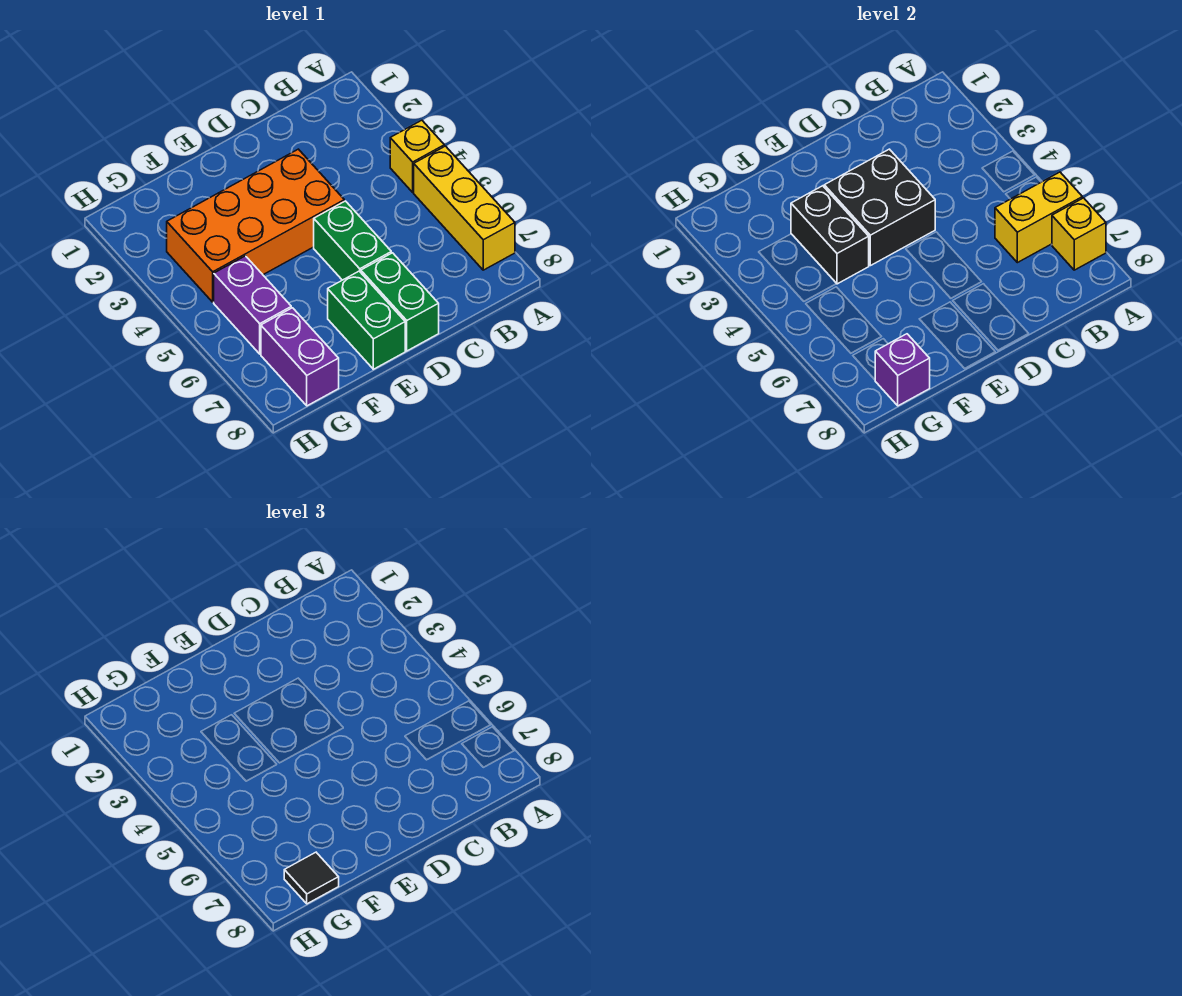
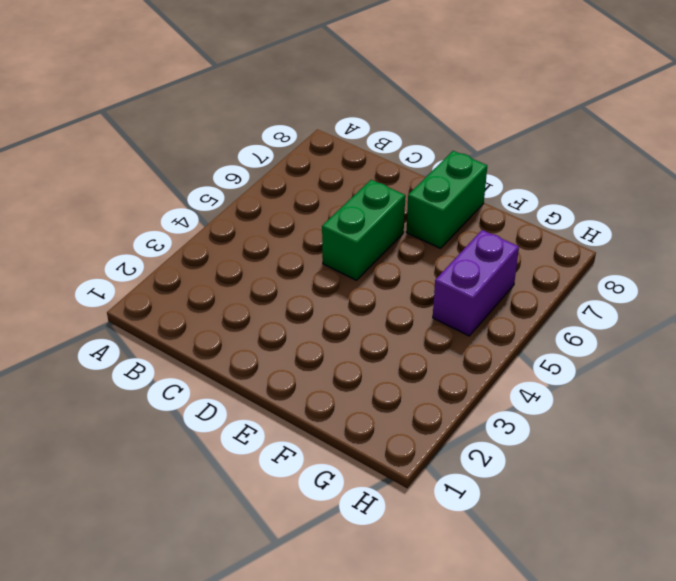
none -> yellow brick A4 level 1
none -> yellow brick A5:A7 level 1
none -> orange brick D3:G4 level 1

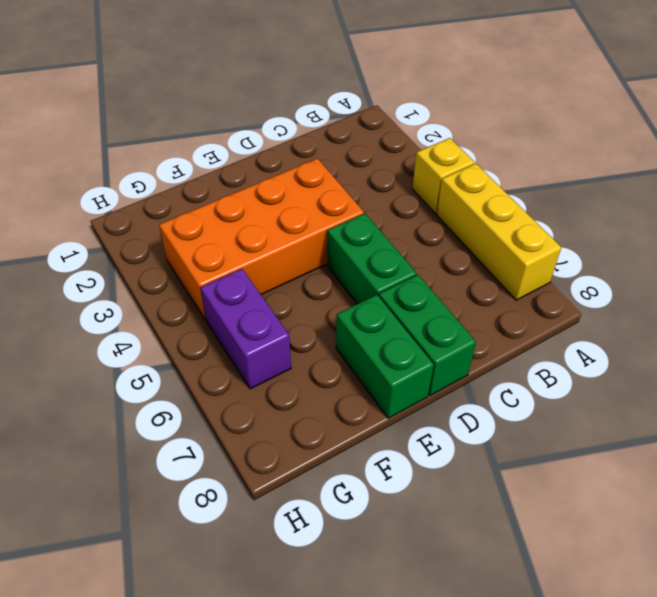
none -> purple brick G7:G8 level 1
none -> yellow brick A6:B6 level 2
none -> yellow brick A7 level 2

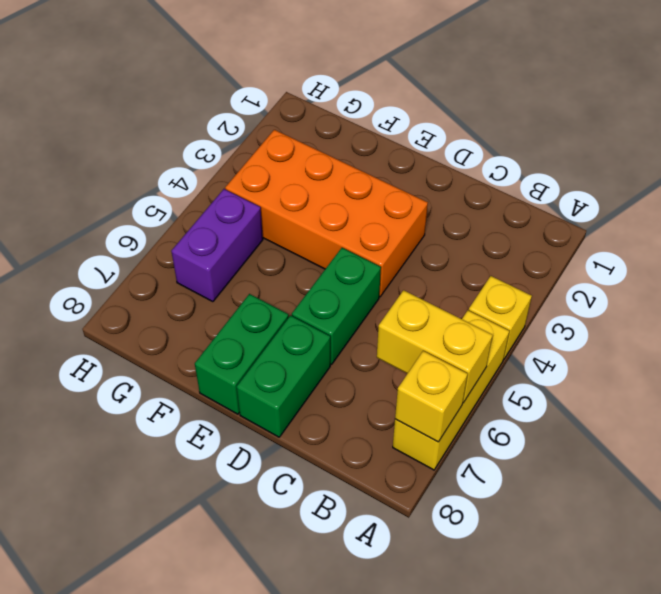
none -> purple brick G7:G8 level 1
none -> black brick D3:E4 level 2
none -> black brick F3:F4 level 2

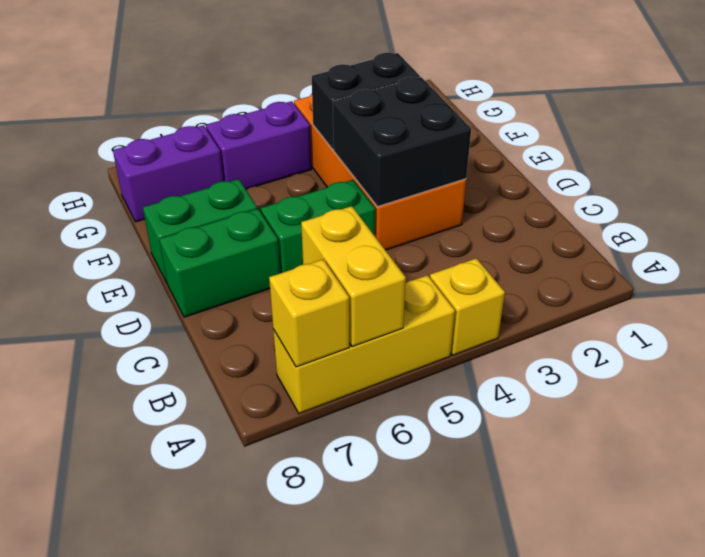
none -> purple brick G8 level 2
none -> black tile G8 level 3

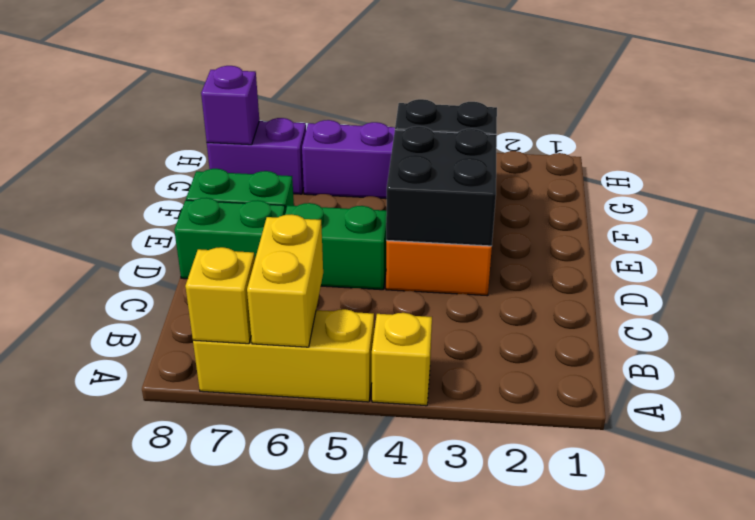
none -> black tile G8 level 3

